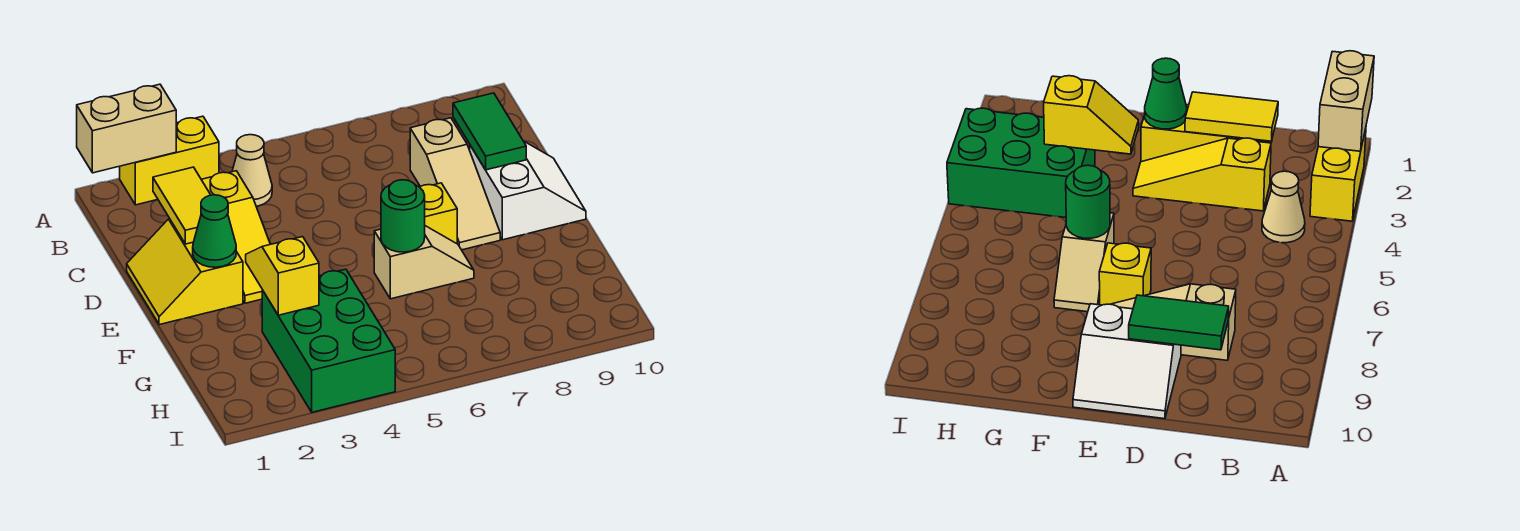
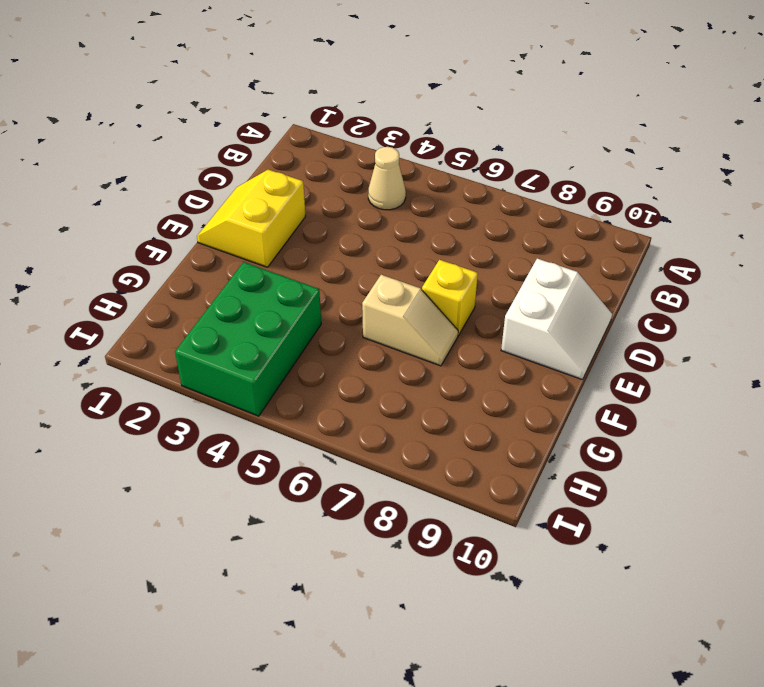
none -> yellow brick A2:A3 level 1
none -> yellow slope C3:E3 level 1 top C
none -> tan slope C8:E8 level 1 top C

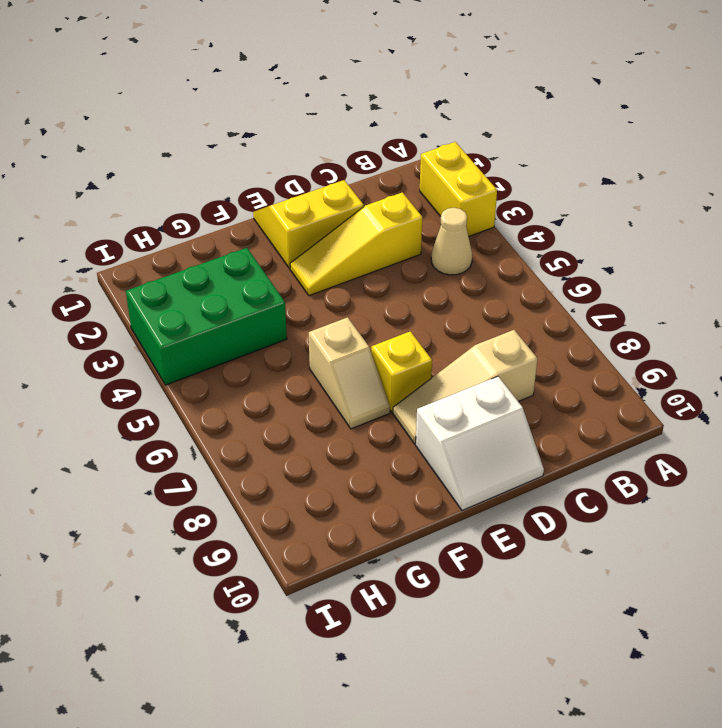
none -> tan brick A1:A2 level 2
none -> yellow tile C2:D2 level 2
none -> green tile C9:D9 level 2

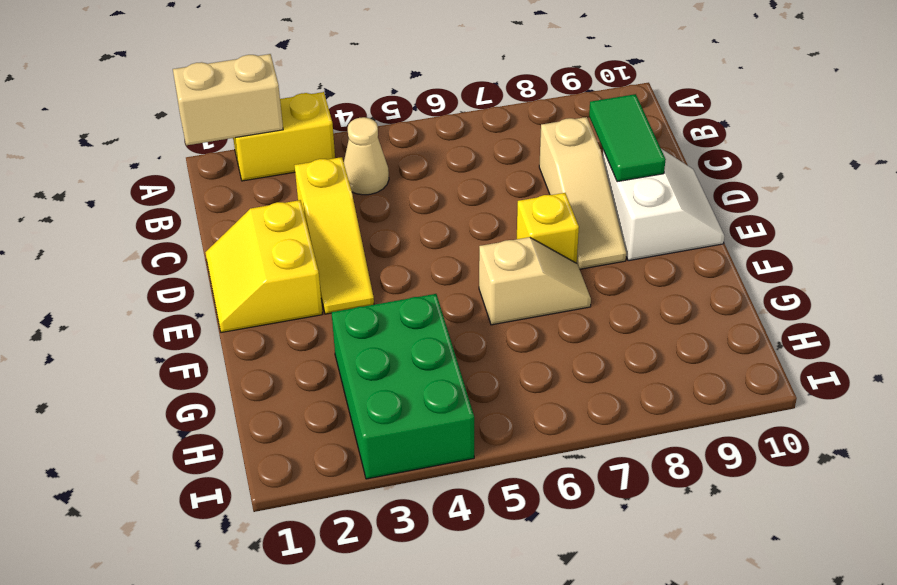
none -> yellow tile C2:D2 level 2
none -> green cone E2 level 2
none -> yellow slope F3:G3 level 2 top G

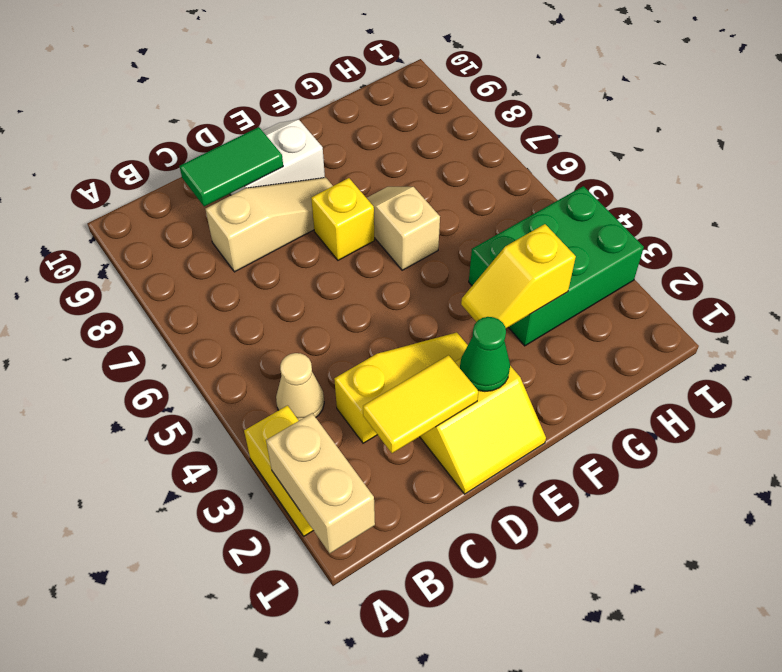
none -> green round brick F6 level 2

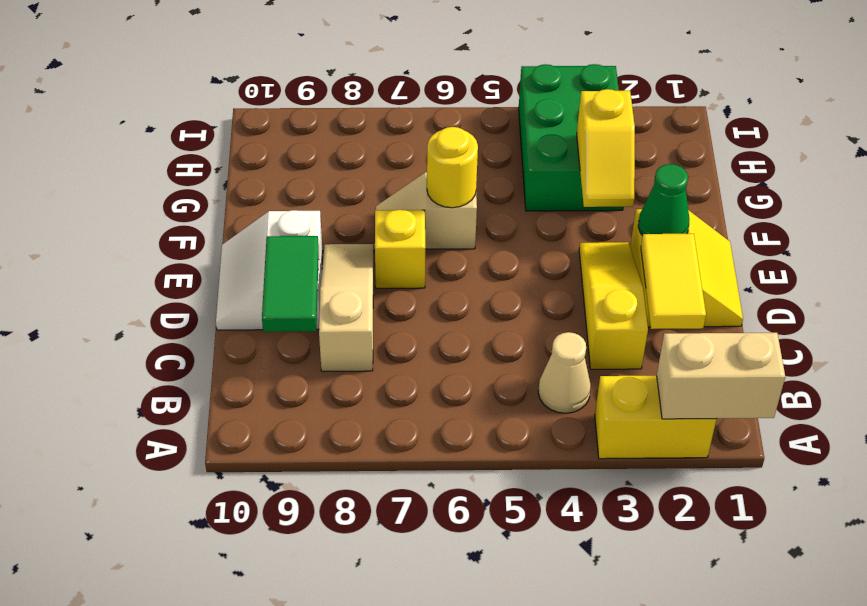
yellow round brick F6 level 2 -> green round brick F6 level 2

